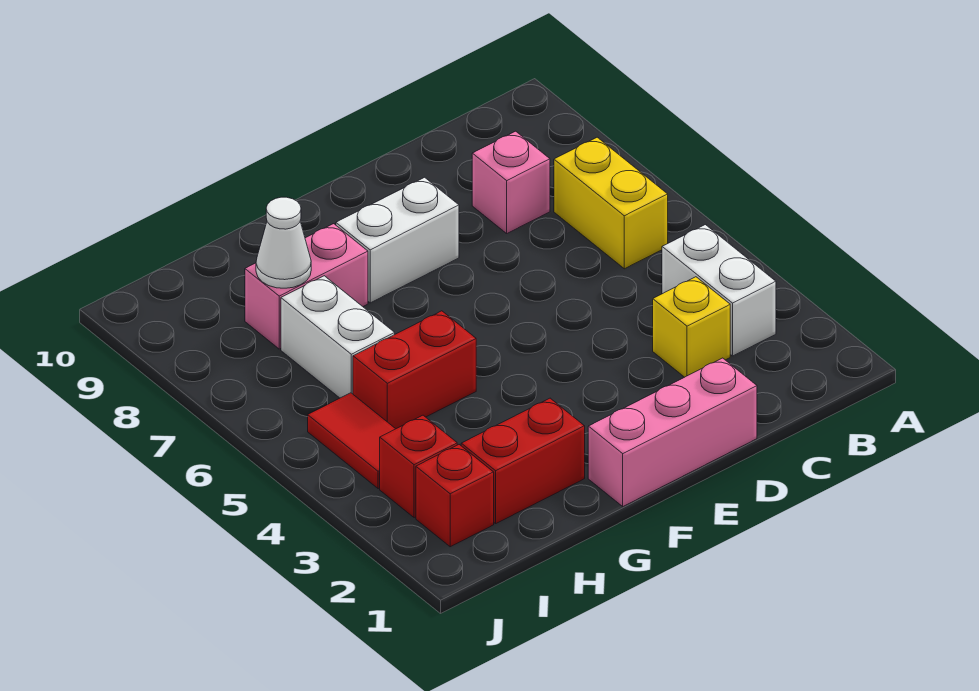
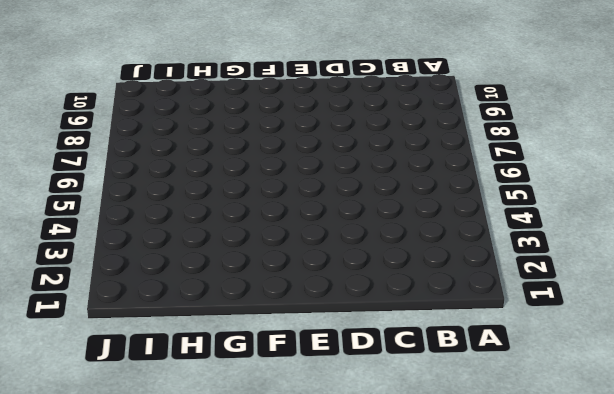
none -> white brick B3:B4 level 1
none -> yellow brick B6:B7 level 1
none -> yellow brick C3 level 1

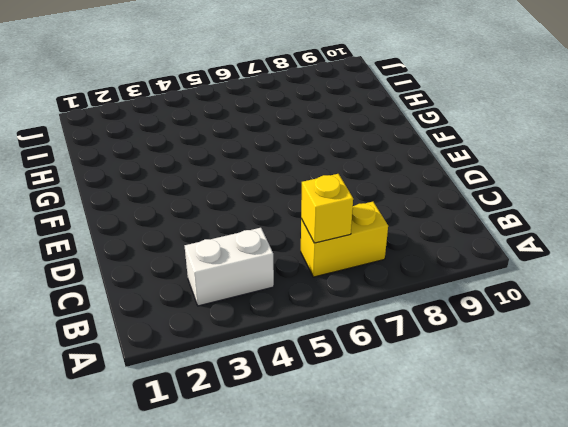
yellow brick B6 level 2 -> yellow brick C3 level 1
none -> pink brick C8 level 1
none -> pink brick D1:F1 level 1
none -> white brick E8:F8 level 1

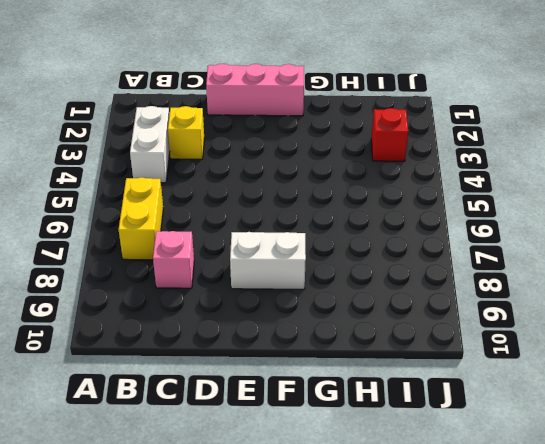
none -> red brick G2:H2 level 1
none -> red brick G5:H5 level 1
none -> pink brick G8:H8 level 1

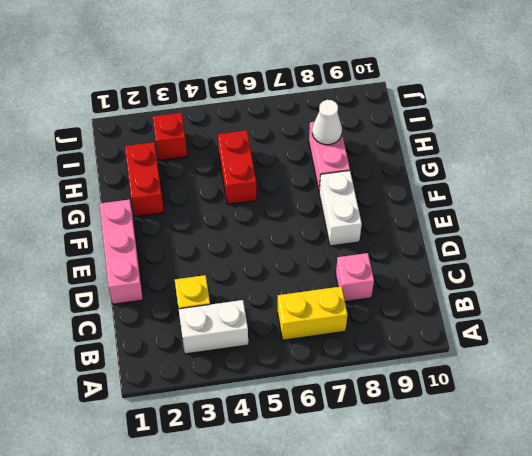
none -> white brick H6:H7 level 1
none -> red brick I2 level 1
none -> red tile I4:I5 level 1

